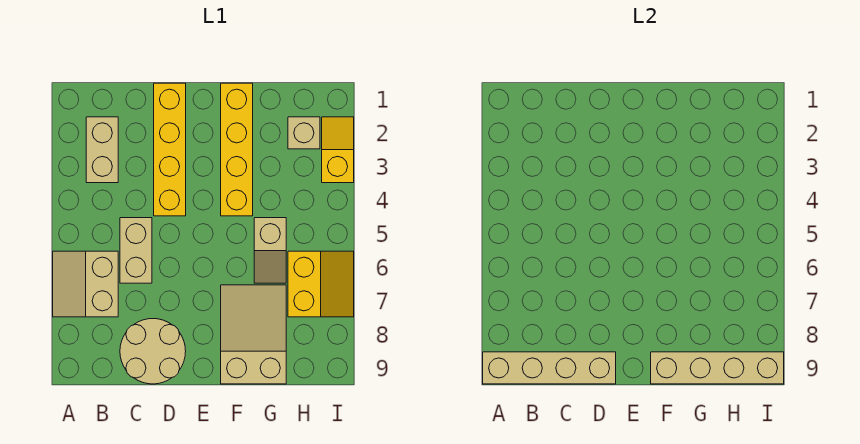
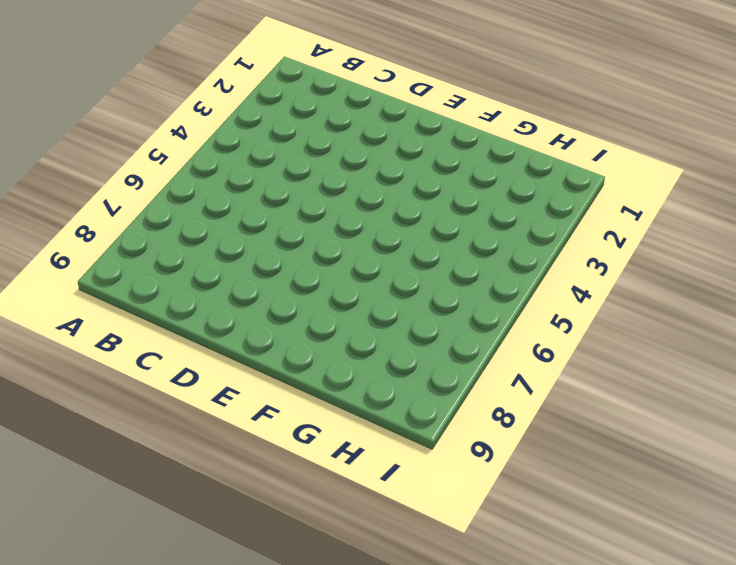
none -> tan slope A6:B7 level 1 top B
none -> tan brick B2:B3 level 1
none -> tan brick C5:C6 level 1

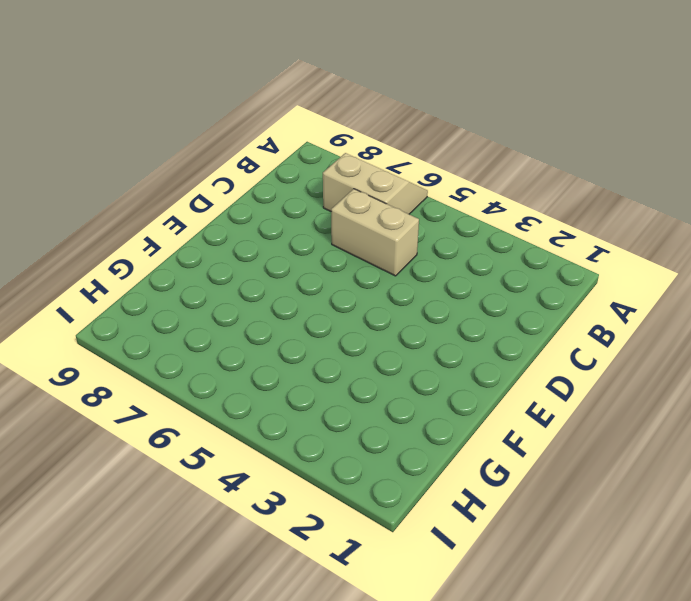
none -> tan brick B2:B3 level 1
none -> tan round brick C8:D9 level 1
none -> yellow brick D1:D4 level 1

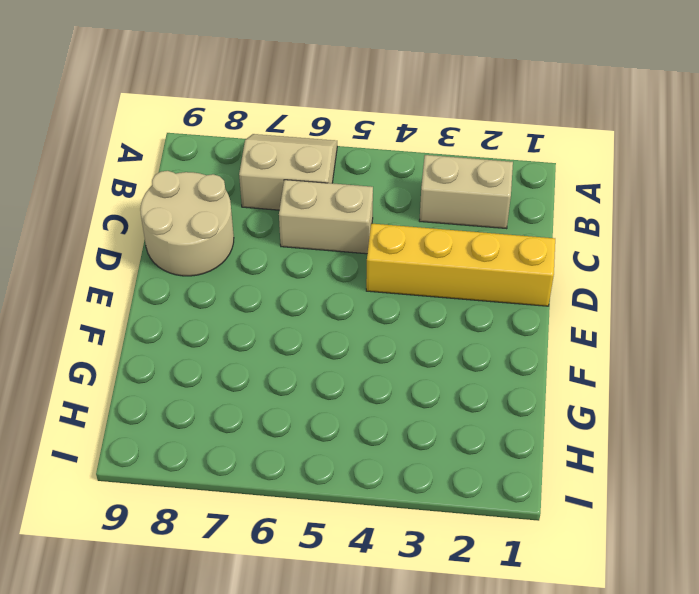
none -> yellow brick F1:F4 level 1
none -> tan slope F7:G9 level 1 top 9
none -> tan slope G5:G6 level 1 top 5

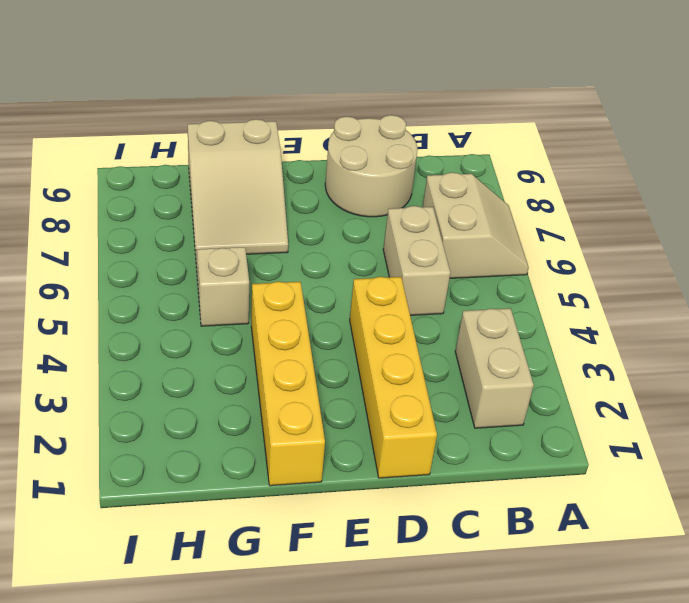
none -> tan brick H2 level 1
none -> yellow slope H6:I7 level 1 top H
none -> yellow slope I2:I3 level 1 top 3

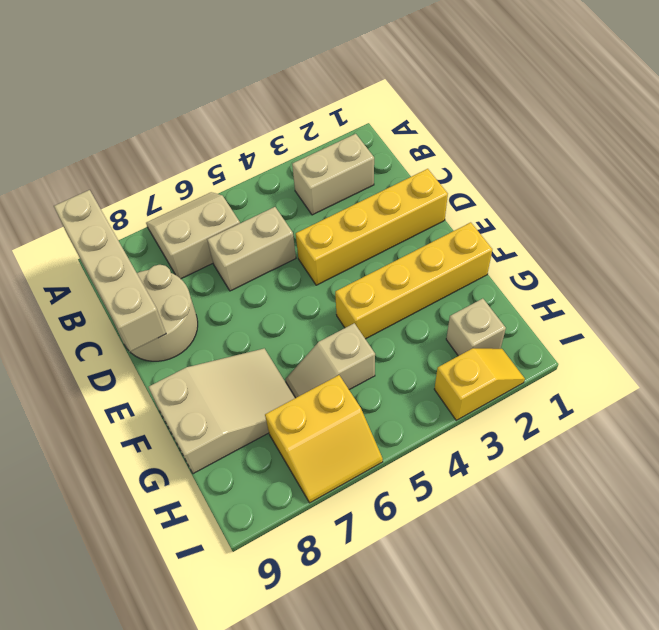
none -> tan brick F9:I9 level 2

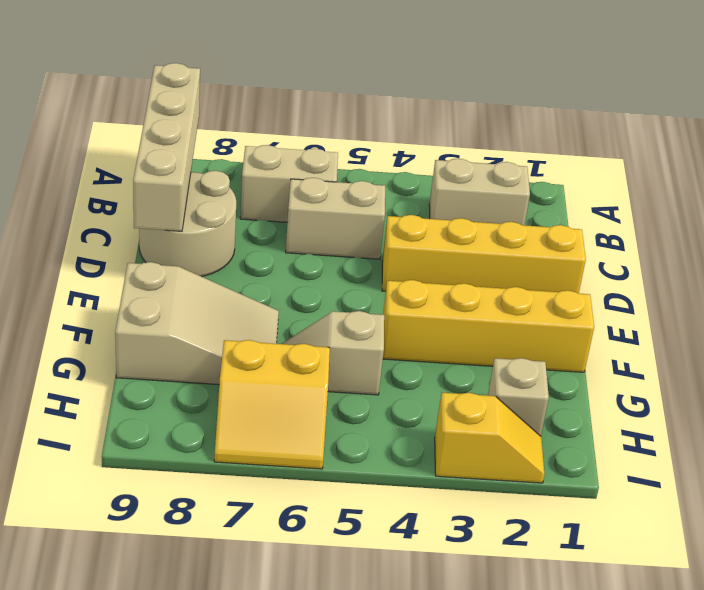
none -> tan brick F9:I9 level 2

